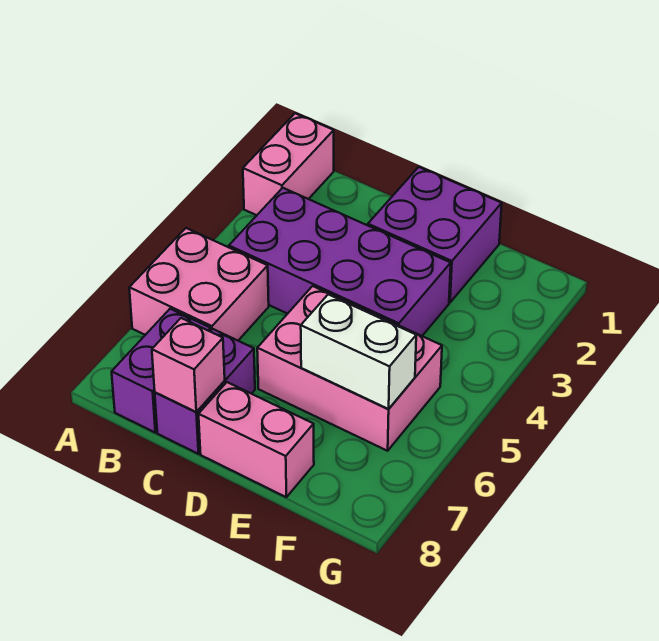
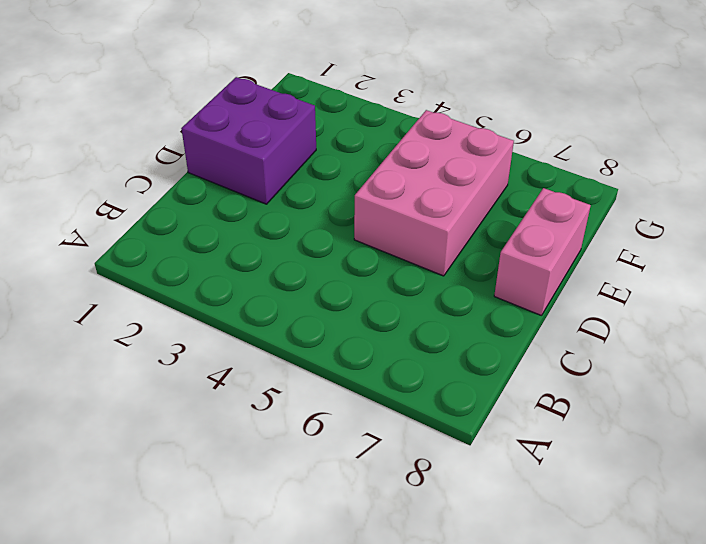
none -> pink brick A1:A2 level 1
none -> pink brick A5:B6 level 1

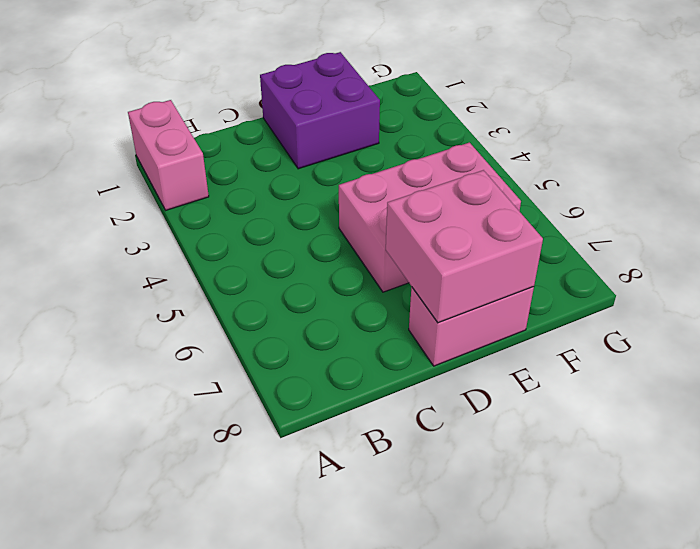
pink brick D7:E8 level 2 -> pink brick A5:B6 level 1
none -> purple brick B3:E4 level 1
none -> purple brick B7:B8 level 1

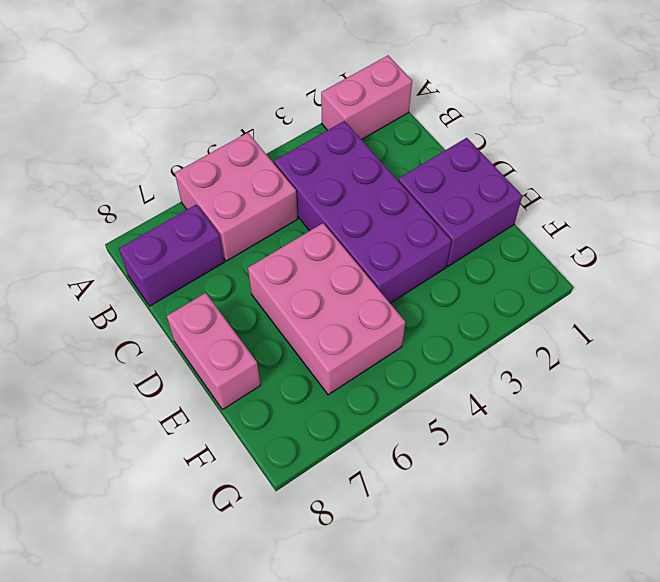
none -> purple brick C7:C8 level 1
none -> pink brick C8 level 2

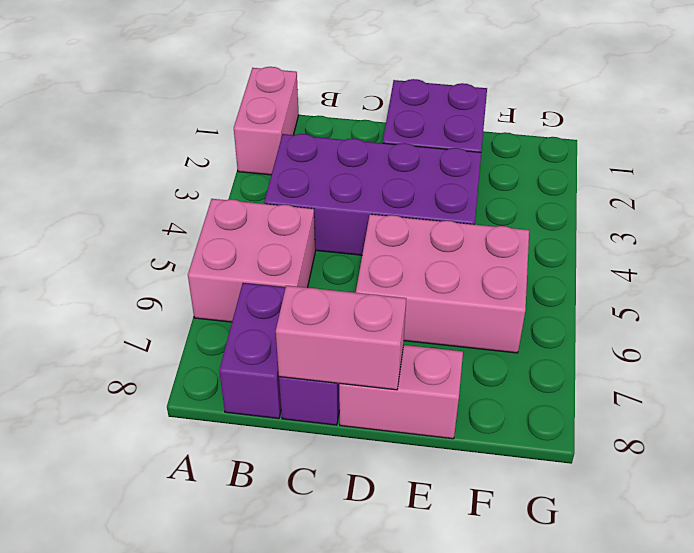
pink brick C8:D8 level 2 -> pink brick C8 level 2
none -> white brick E6:F6 level 2

